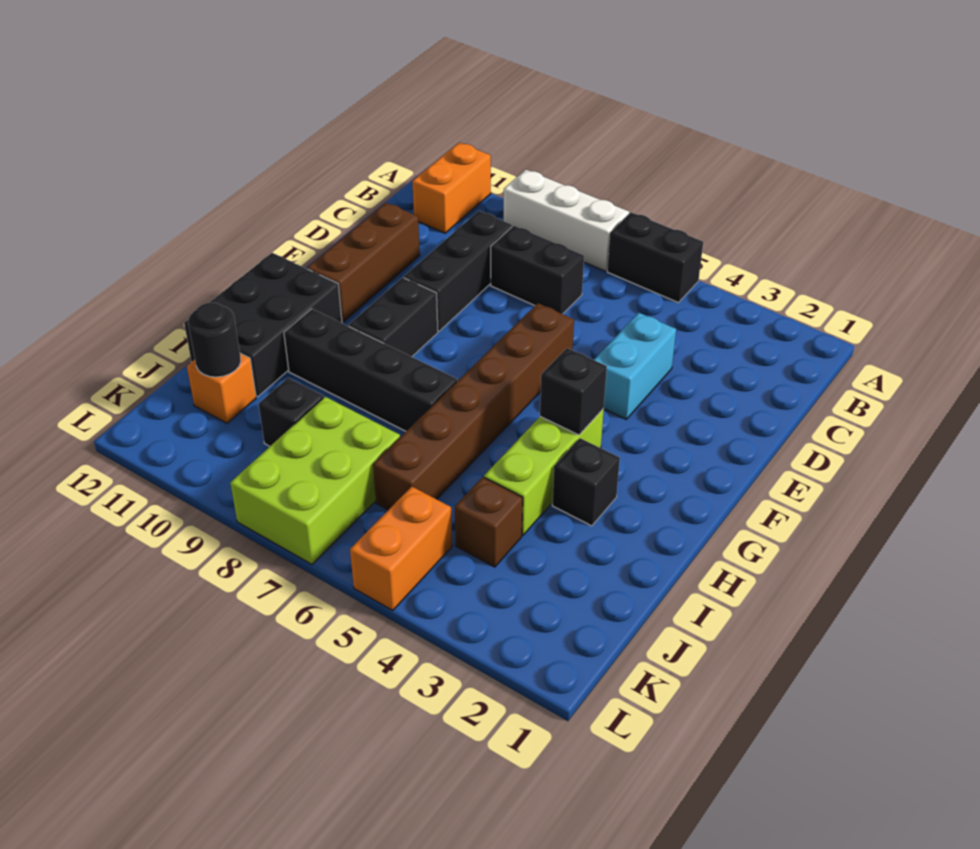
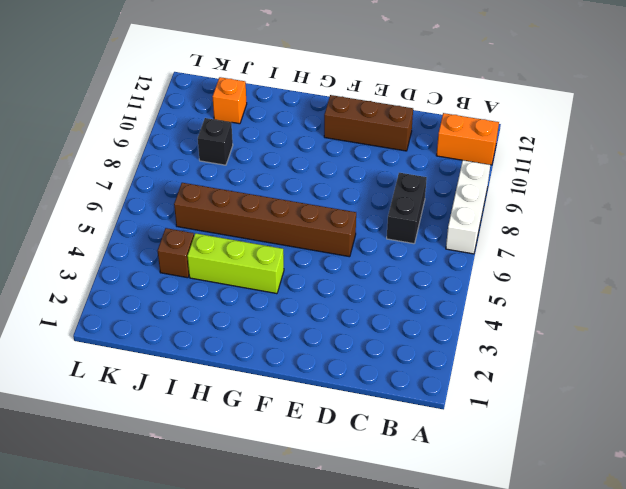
none -> black brick A5:A6 level 1
none -> black brick C9:E9 level 1
none -> cyan brick D4:E4 level 1

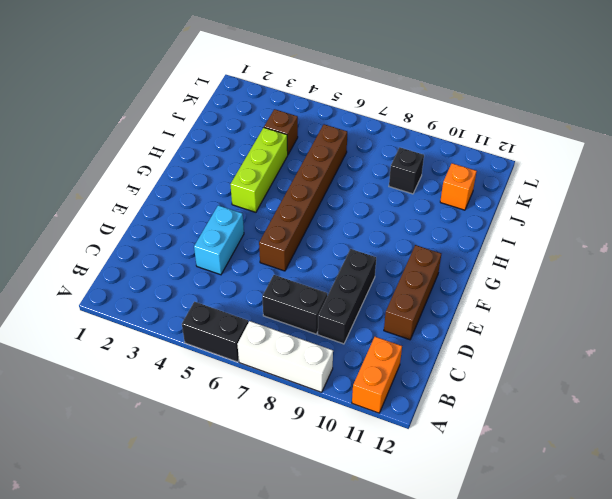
none -> black brick F9:G9 level 1
none -> black brick G11:I12 level 1
none -> black brick H3 level 1

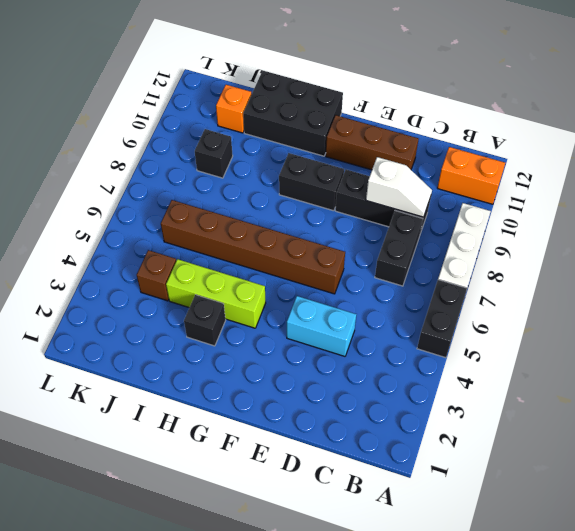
white slope C9:D9 level 2 top D -> none
none -> black brick H7:H10 level 1
none -> lime brick J7:L8 level 1
none -> orange brick K5:L5 level 1

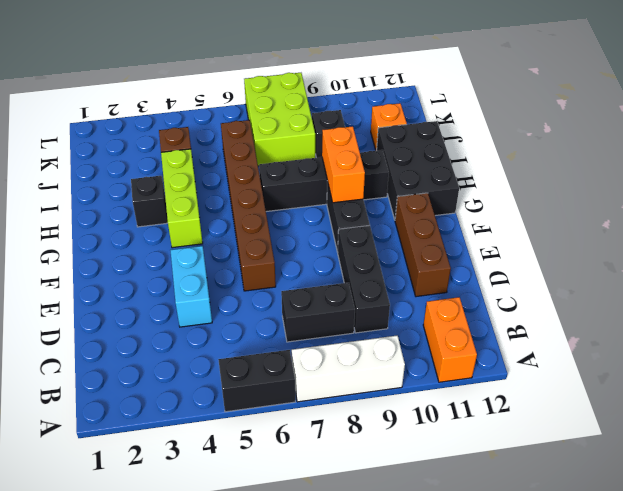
orange brick G9:H9 level 2 -> orange brick K5:L5 level 1
none -> black brick G4 level 2
none -> black round brick J11 level 2

